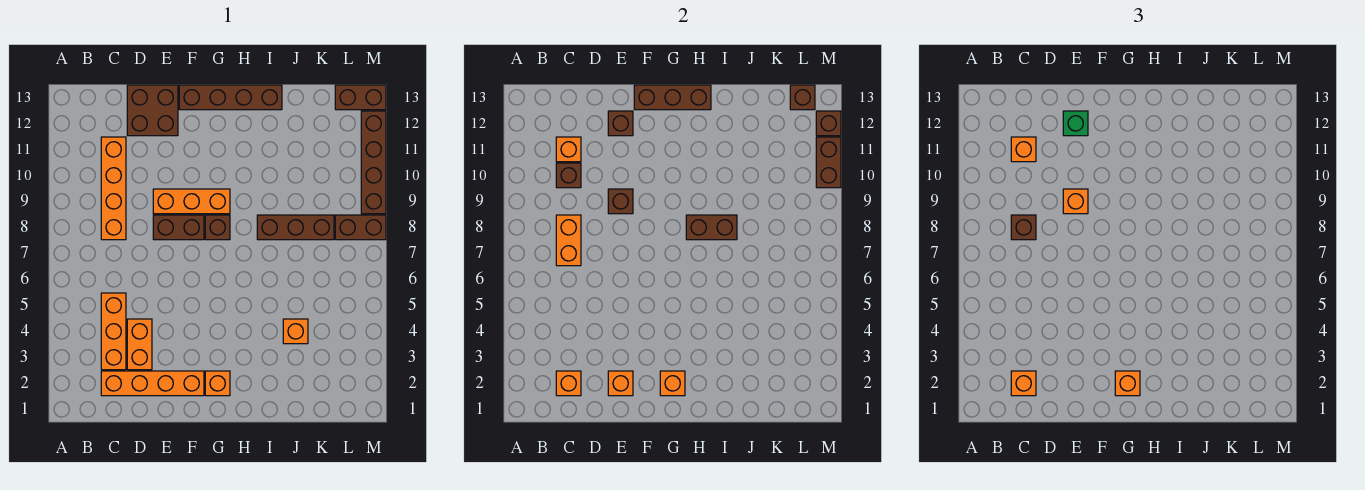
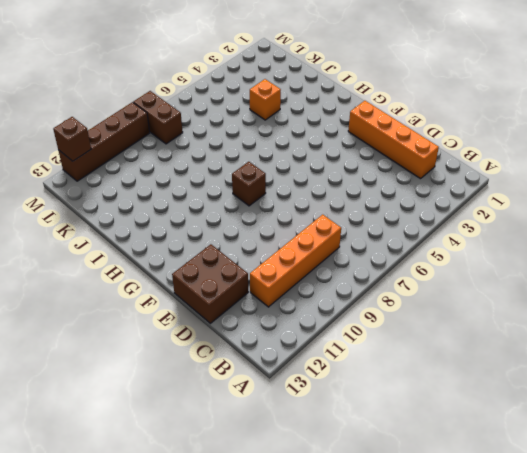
none -> orange brick C3:C5 level 1
none -> orange brick D3:D4 level 1
none -> brown brick E8:F8 level 1
none -> orange brick E9:G9 level 1

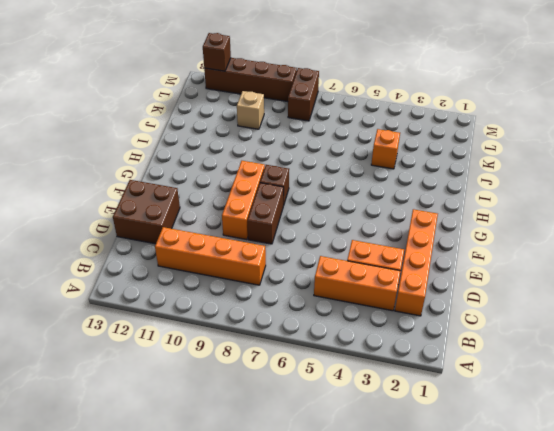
tan brick K10 level 1 -> none
none -> brown brick F13:I13 level 1
none -> orange brick G2 level 1
none -> brown brick I8:K8 level 1
none -> brown brick L13:M13 level 1

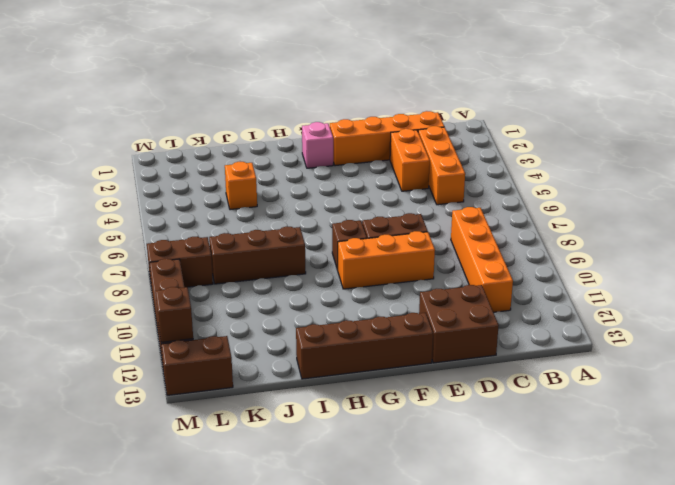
pink brick G2 level 1 -> orange brick G2 level 1
none -> orange brick C2 level 2
none -> orange brick C7:C8 level 2
none -> brown brick C10 level 2
none -> orange brick C11 level 2

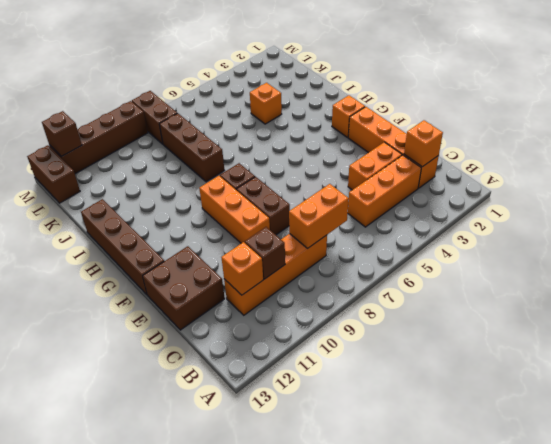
none -> orange brick E2 level 2
none -> brown brick E9 level 2
none -> brown brick E12 level 2
none -> brown brick F13:H13 level 2

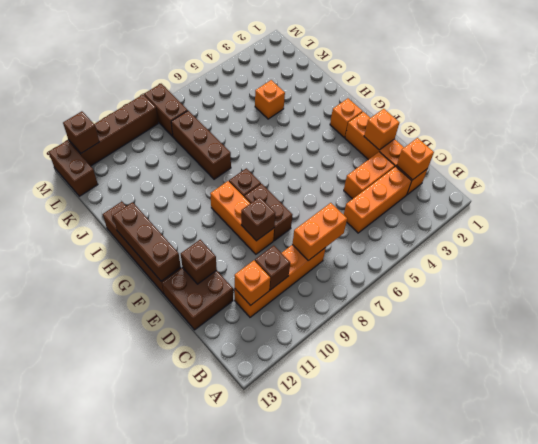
none -> orange brick G2 level 2
none -> brown brick H8:I8 level 2
none -> brown brick L13 level 2
none -> brown brick M10:M11 level 2

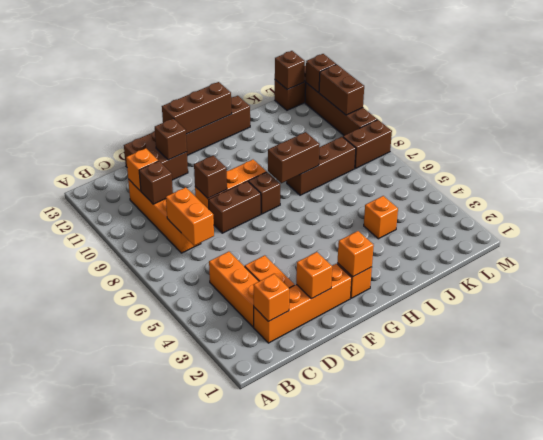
none -> orange brick C2 level 3
none -> brown brick C8 level 3
none -> orange brick C11 level 3
none -> orange brick E9 level 3

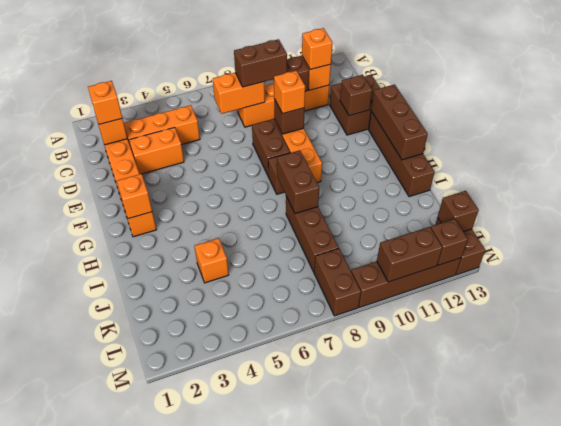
brown brick C8:C9 level 3 -> brown brick C8 level 3
none -> orange brick E2 level 2
none -> green brick E12 level 3
none -> orange brick G2 level 3

